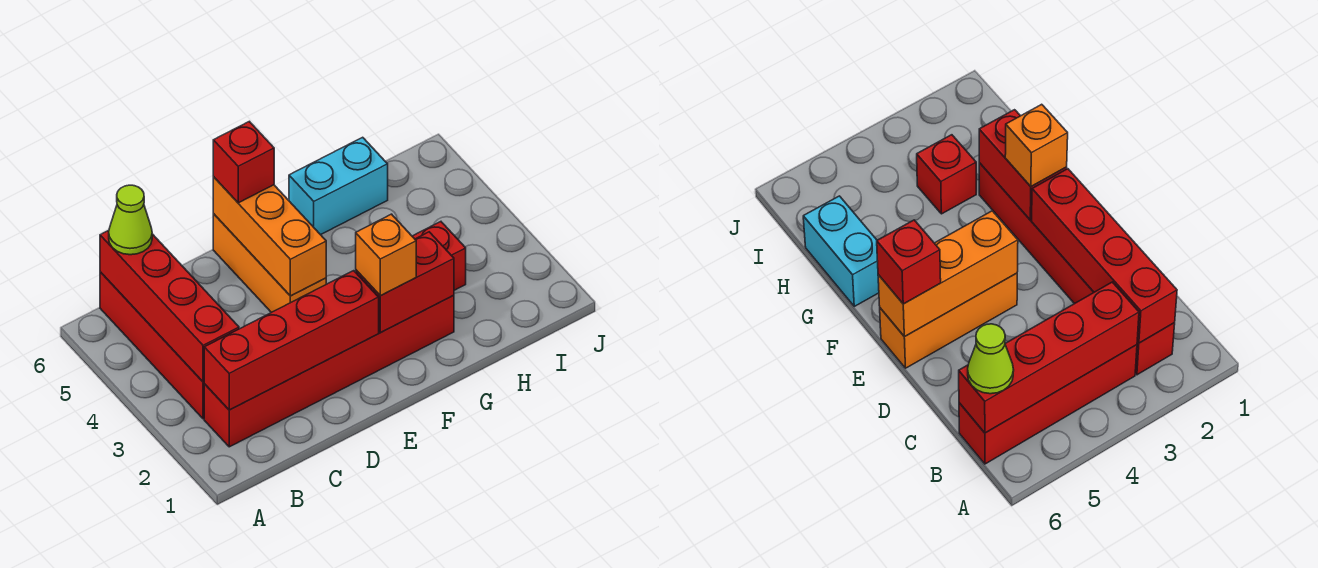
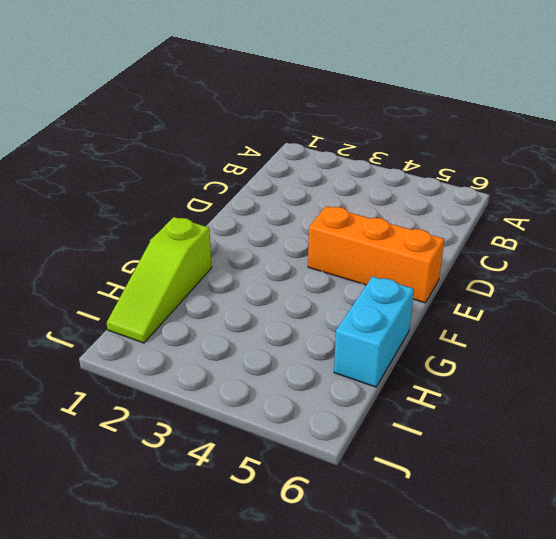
lime slope G1:I1 level 1 top G -> none
none -> red brick B2:G2 level 1
none -> red brick B3:B6 level 1
none -> red brick H3 level 1

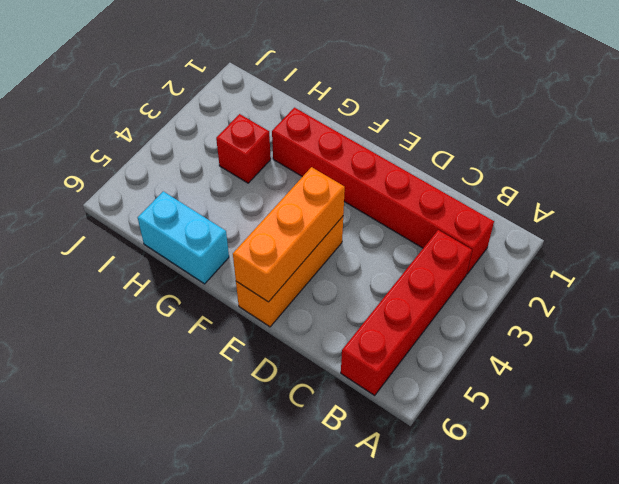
none -> red brick B2:E2 level 2
none -> red brick B3:B6 level 2
none -> red brick F2:G2 level 2

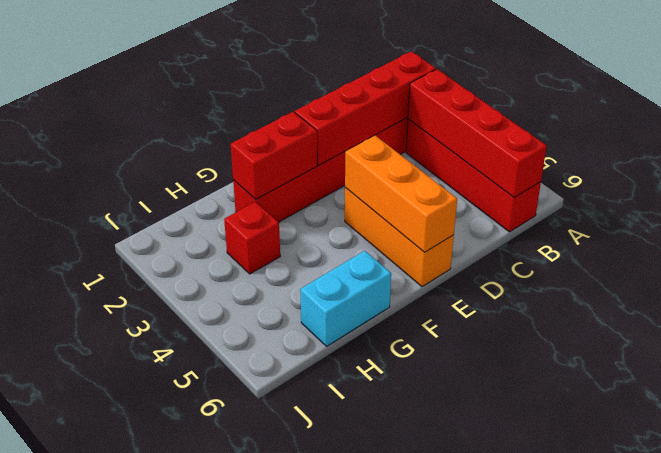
none -> lime cone B6 level 3
none -> red brick E6 level 3
none -> orange brick F2 level 3

